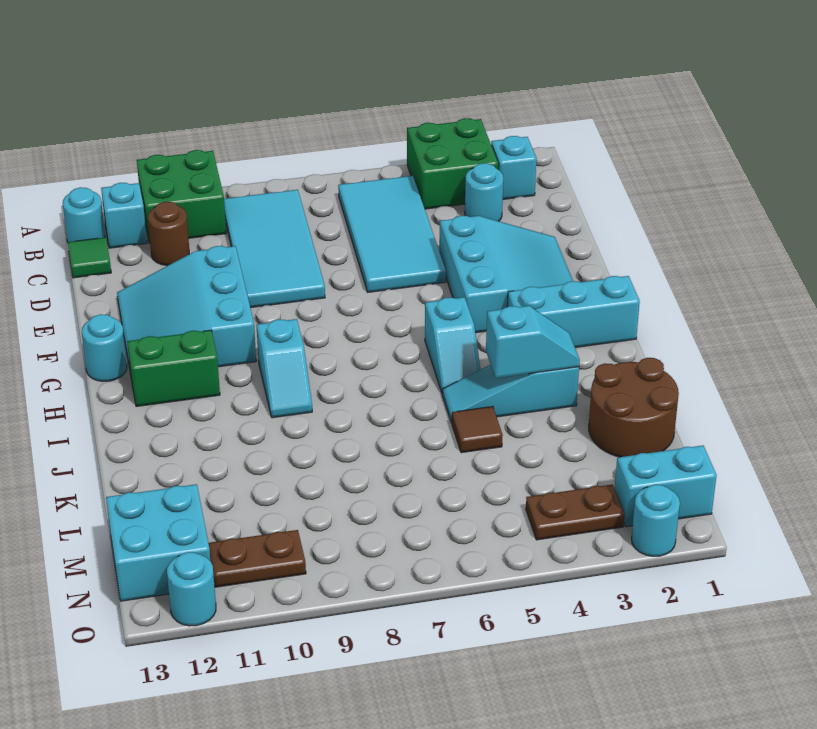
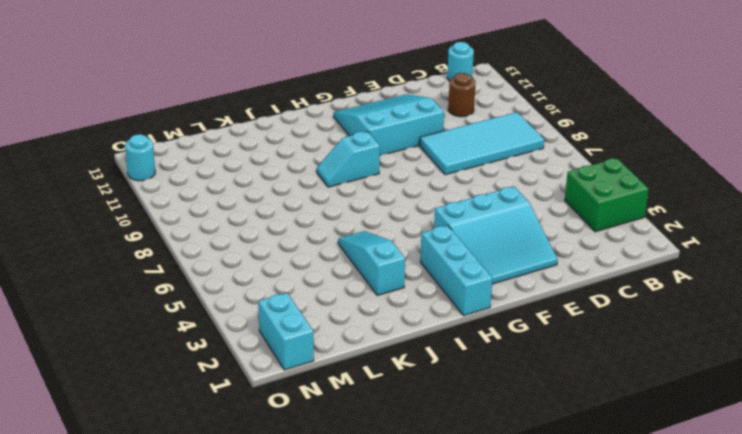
none -> green brick A10:B11 level 1
none -> cyan brick B2 level 1
none -> cyan tile B5:E6 level 1

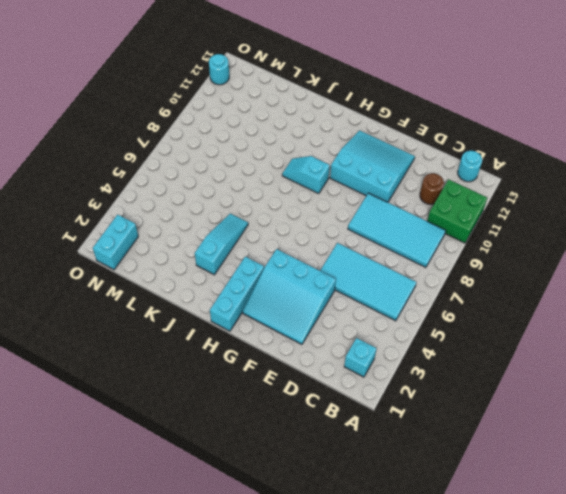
none -> green brick A3:B4 level 1
none -> cyan brick B12 level 1
none -> cyan round brick C3 level 1

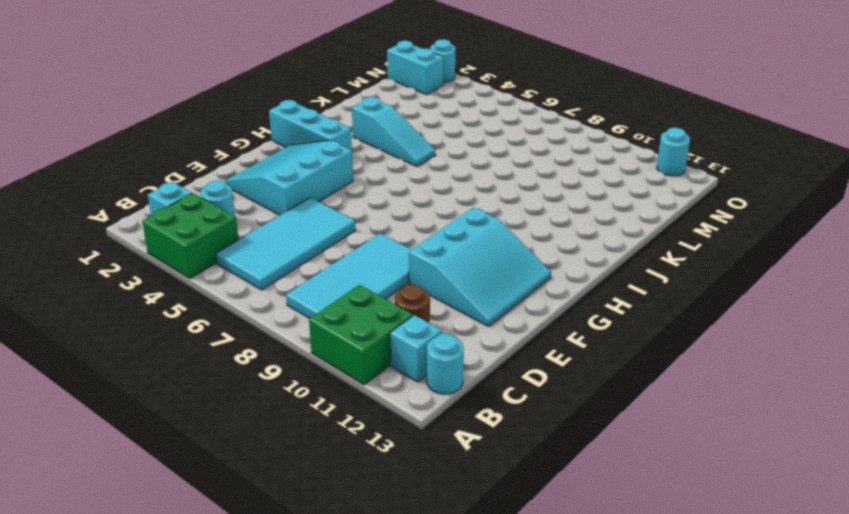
none -> green tile C13 level 1
none -> cyan round brick G13 level 1
none -> cyan slope H5:I5 level 1 top H

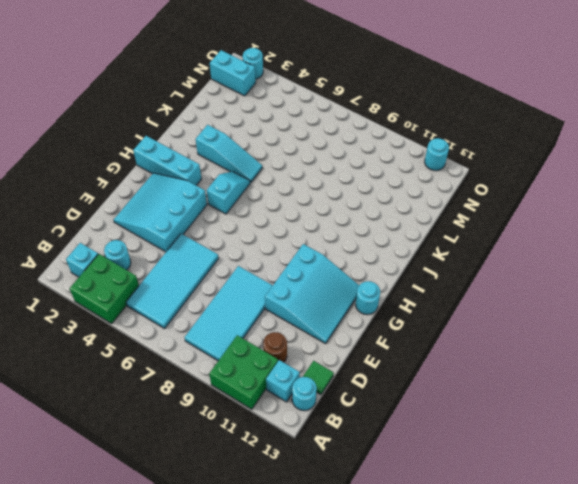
none -> cyan slope H9:I9 level 1 top H
none -> green brick H11:H12 level 1
none -> brown round brick K1:L2 level 1

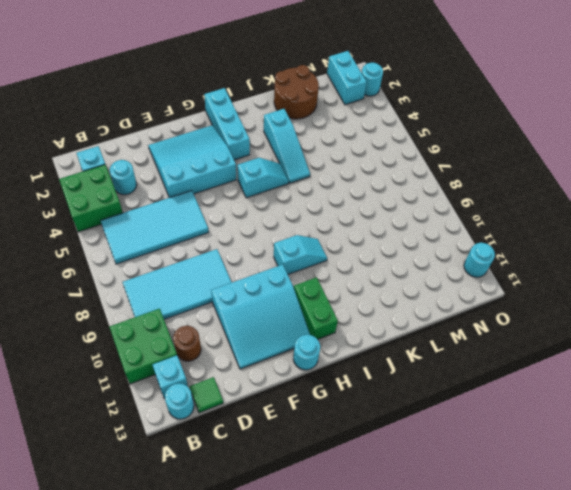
none -> brown tile K5 level 1
none -> cyan brick M12:N13 level 1
none -> brown plate N3:N4 level 1

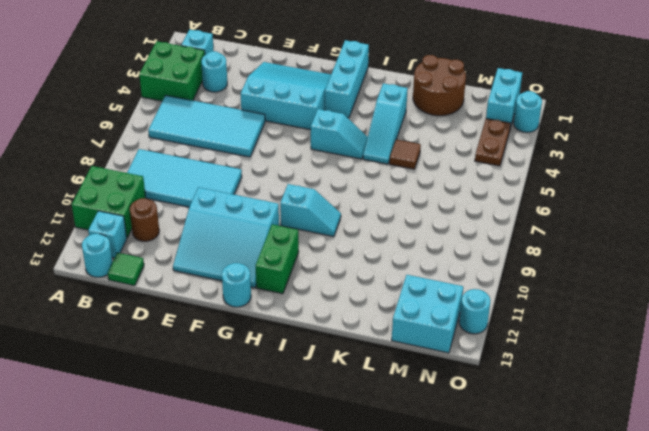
none -> brown plate N10:N11 level 1
none -> cyan slope J3:J4 level 2 top 4

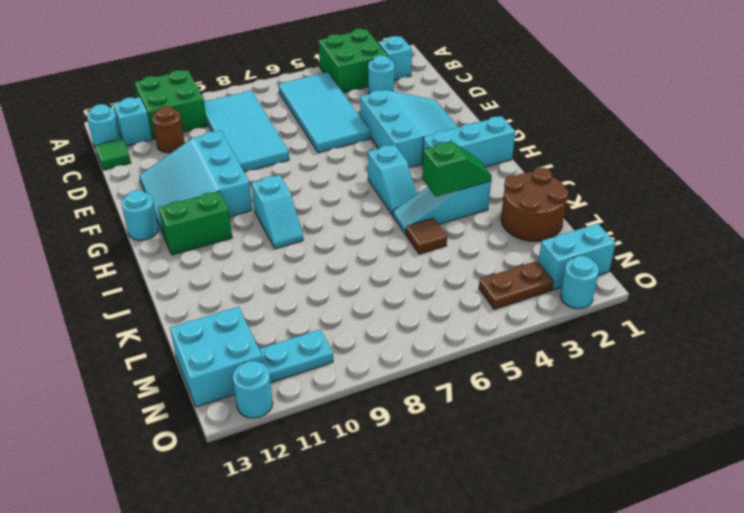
green slope J3:J4 level 2 top 4 -> cyan slope J3:J4 level 2 top 4
cyan plate N10:N11 level 1 -> brown plate N10:N11 level 1

